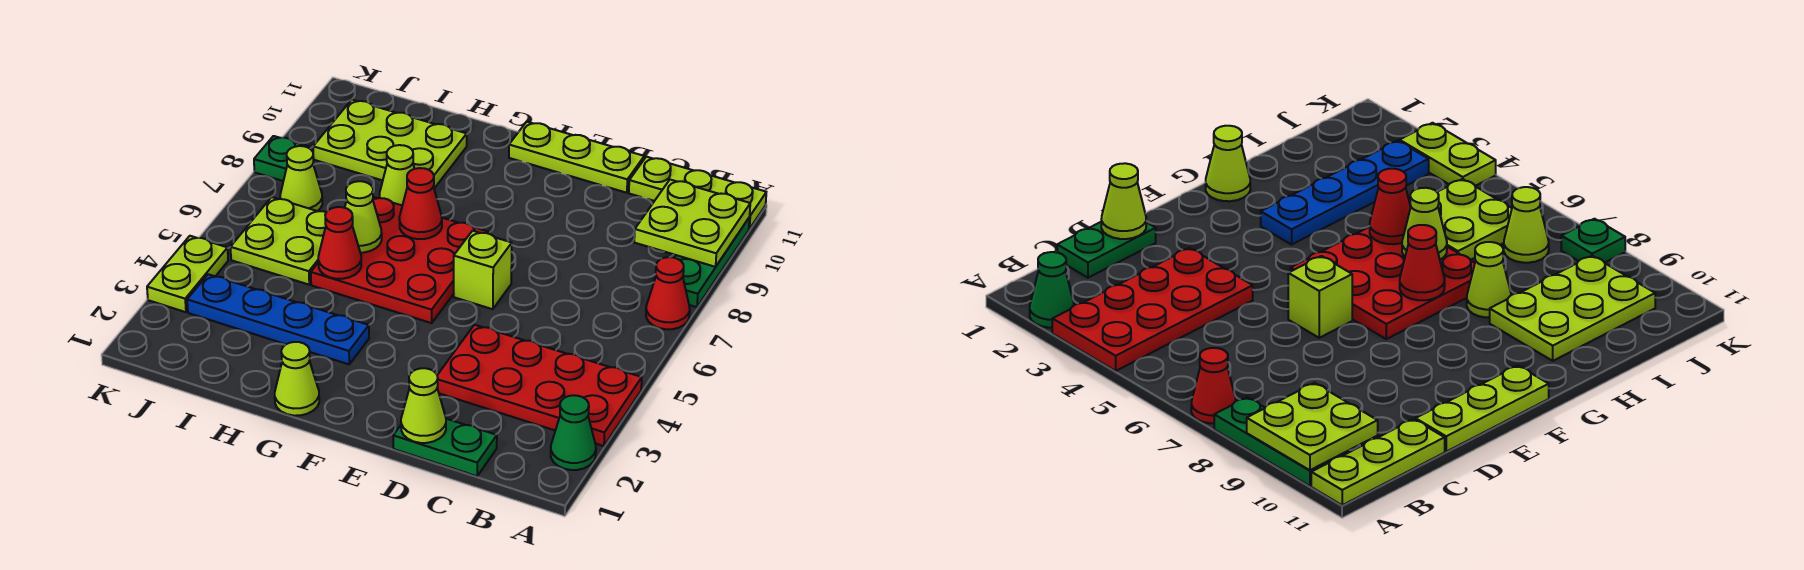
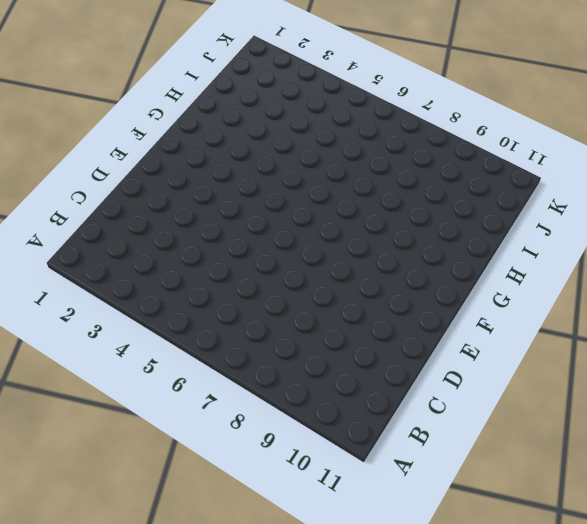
none -> green cone A2 level 1
none -> red plate A3:D4 level 1
none -> red cone A7 level 1

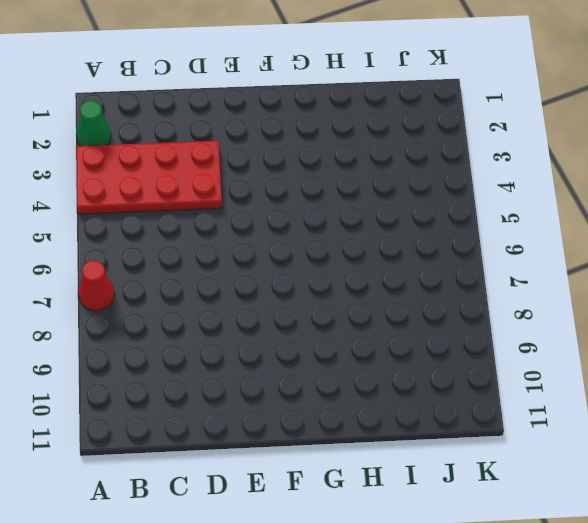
none -> green plate A8:A10 level 1
none -> lime plate A11:C11 level 1
none -> green plate C1:D1 level 1

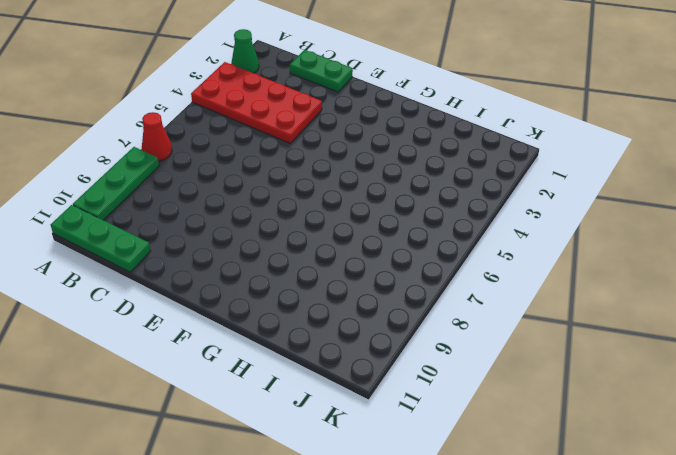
green plate A11:C11 level 1 -> lime plate A11:C11 level 1
none -> lime plate D11:F11 level 1
none -> lime brick E6 level 1
none -> red plate F5:H7 level 1

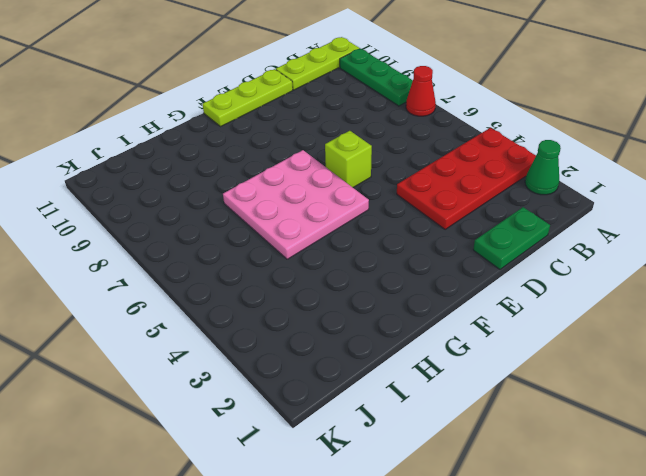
pink plate F5:H7 level 1 -> red plate F5:H7 level 1
none -> lime cone G1 level 1
none -> blue plate G3:J3 level 1
none -> lime cone H8 level 1

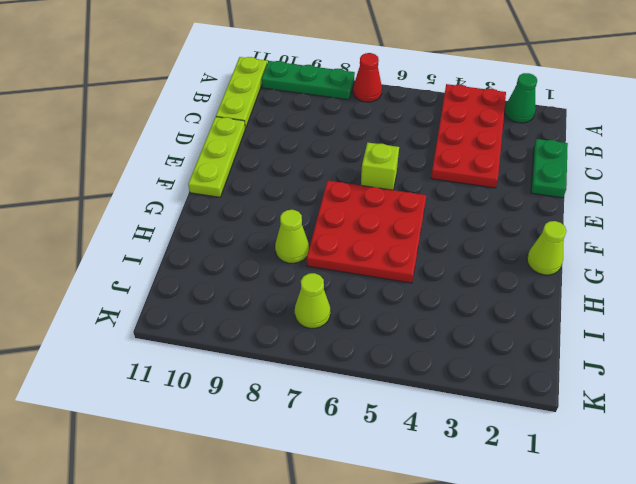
none -> blue plate G3:J3 level 1
none -> lime plate H9:J10 level 1
none -> lime plate I5:J6 level 1

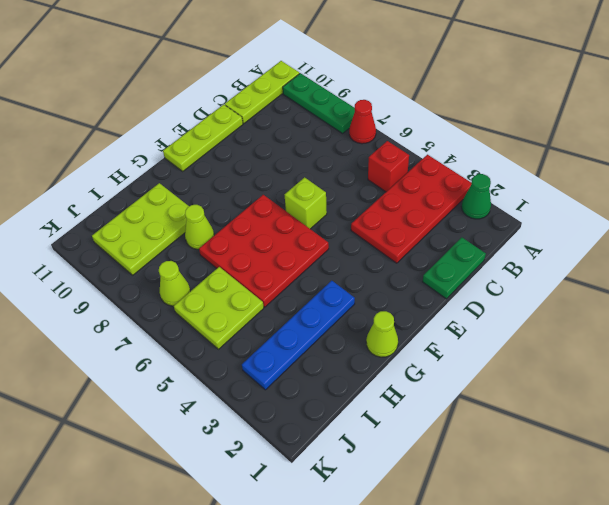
red brick B5 level 1 -> none
none -> lime plate K3:K4 level 1
none -> green plate K8 level 1
none -> lime plate A9:B10 level 2

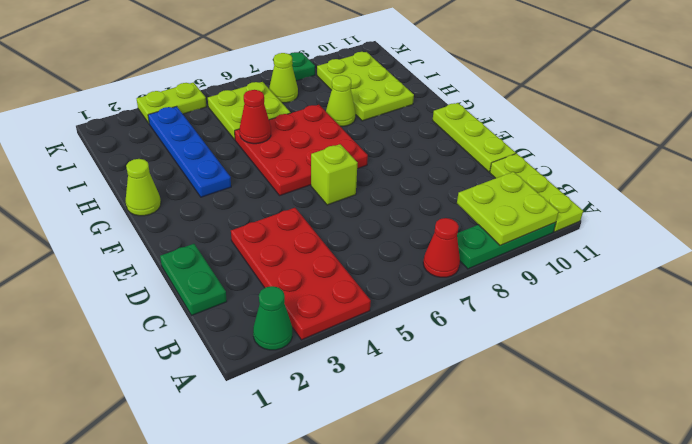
none -> lime cone D1 level 2
none -> red cone G7 level 2
none -> lime cone H6 level 2

